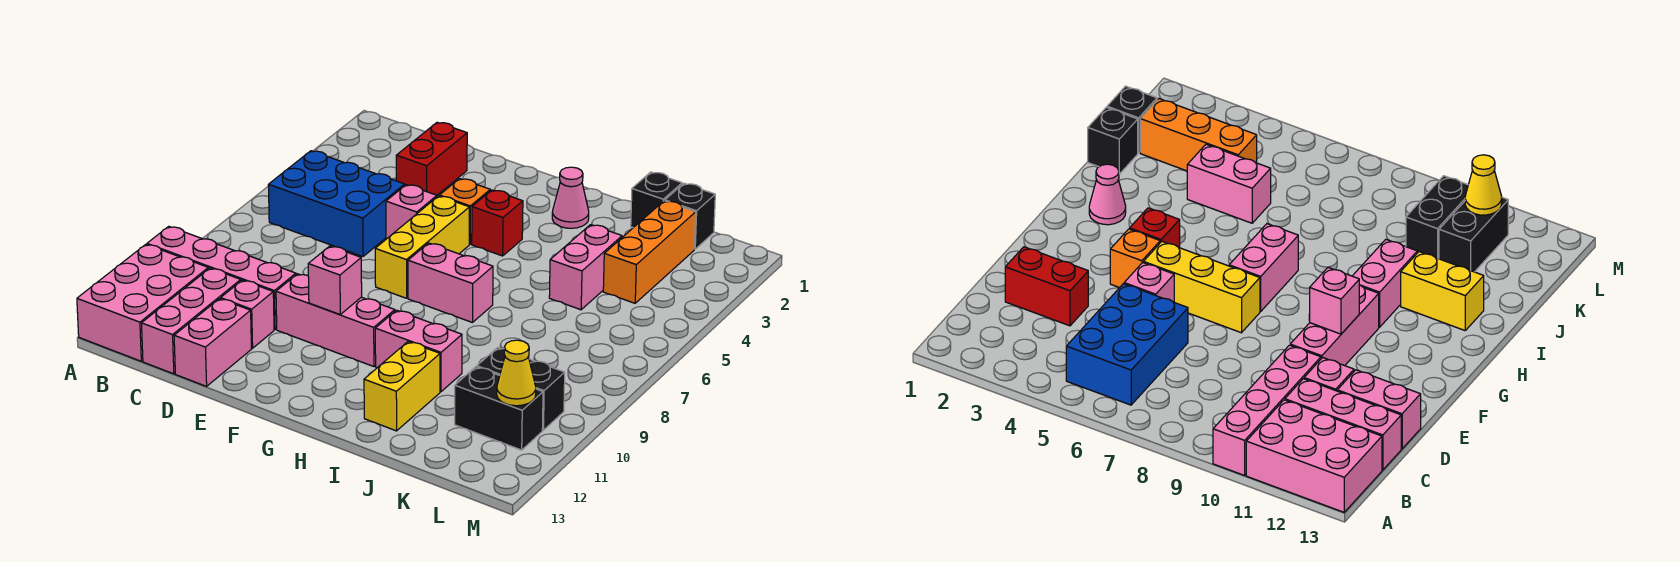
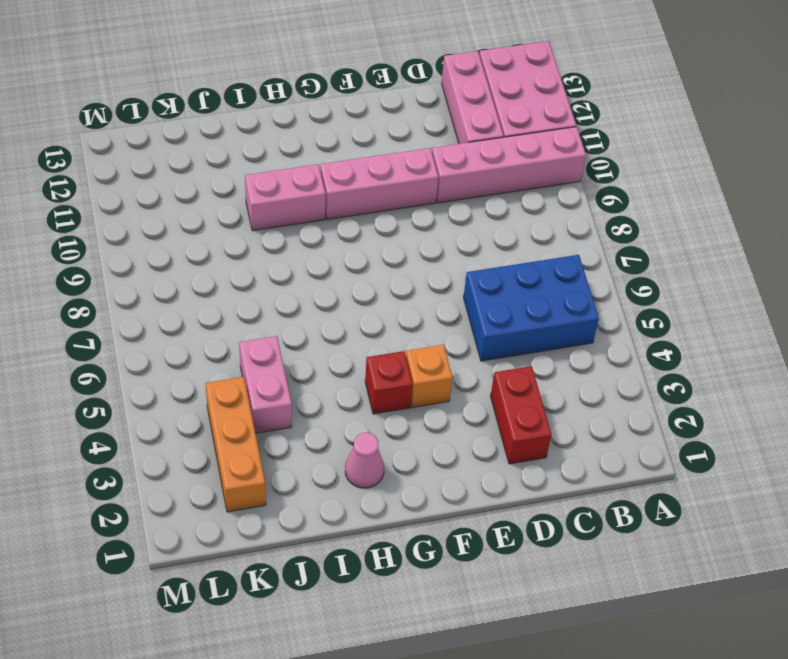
none -> pink brick D11 level 1
none -> pink brick D12:D13 level 1
none -> pink brick E5 level 1

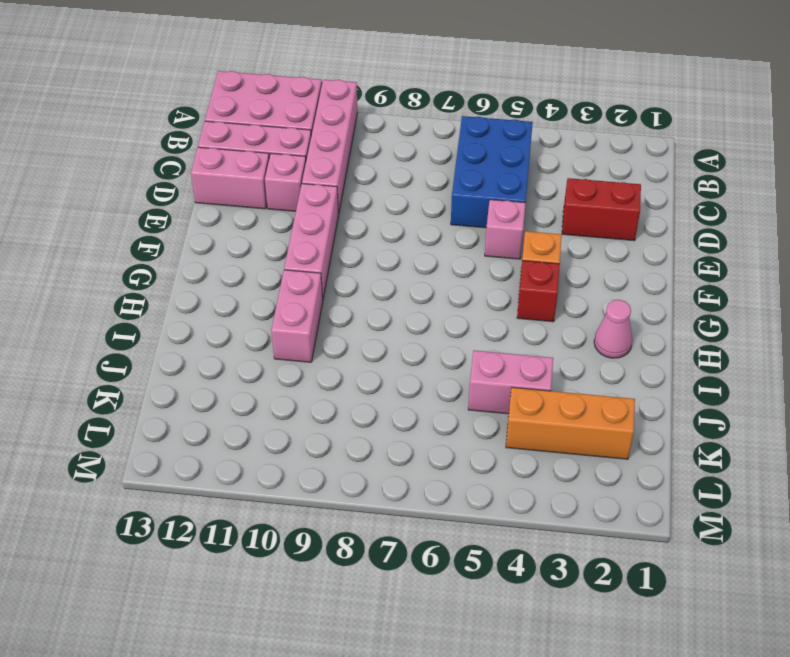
none -> yellow brick F5:F7 level 1
none -> pink brick G7:H7 level 1
none -> yellow brick I11:I12 level 1

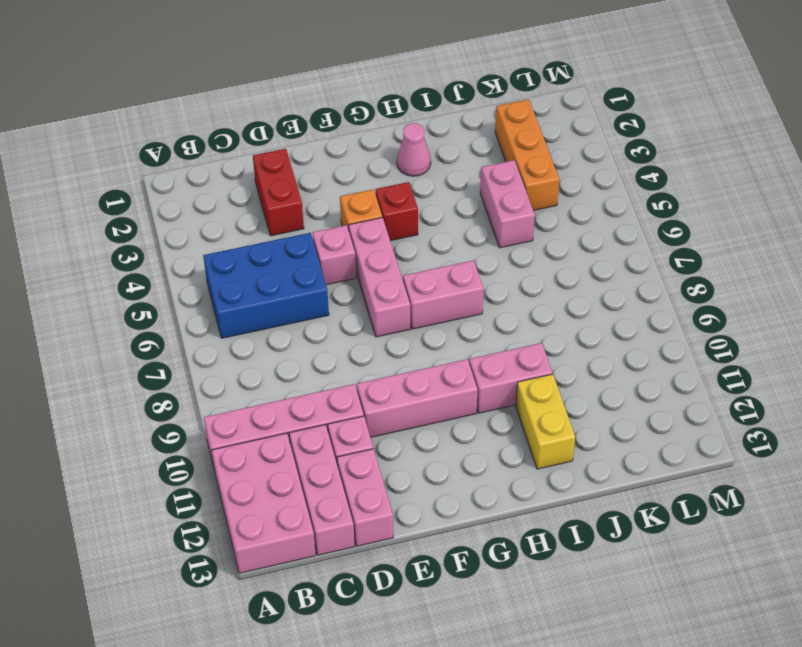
pink brick F5:F7 level 1 -> yellow brick F5:F7 level 1
none -> black brick J1 level 1
none -> black brick K1 level 1
none -> black brick K10:L10 level 1

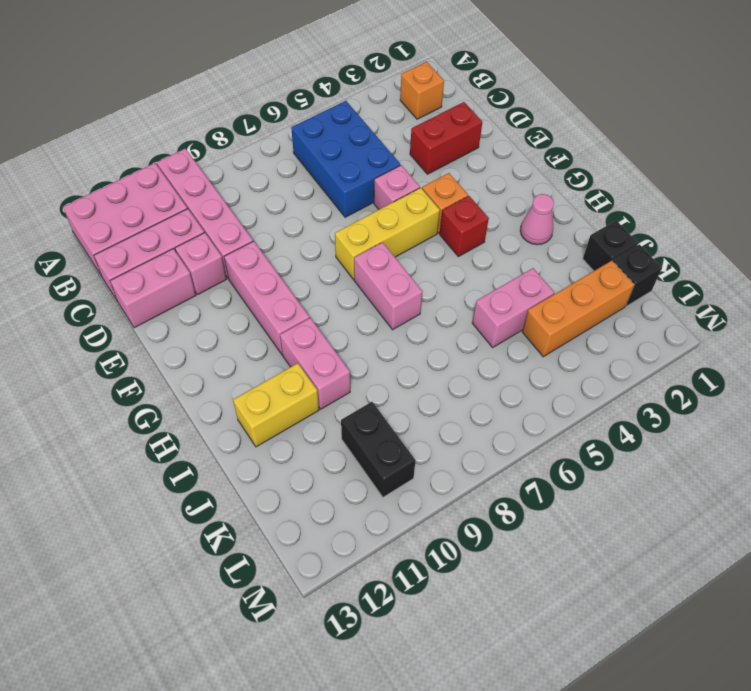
orange brick B2 level 1 -> none
none -> black brick K11:L11 level 1
none -> pink brick F10 level 2
none -> yellow cone L11 level 2

